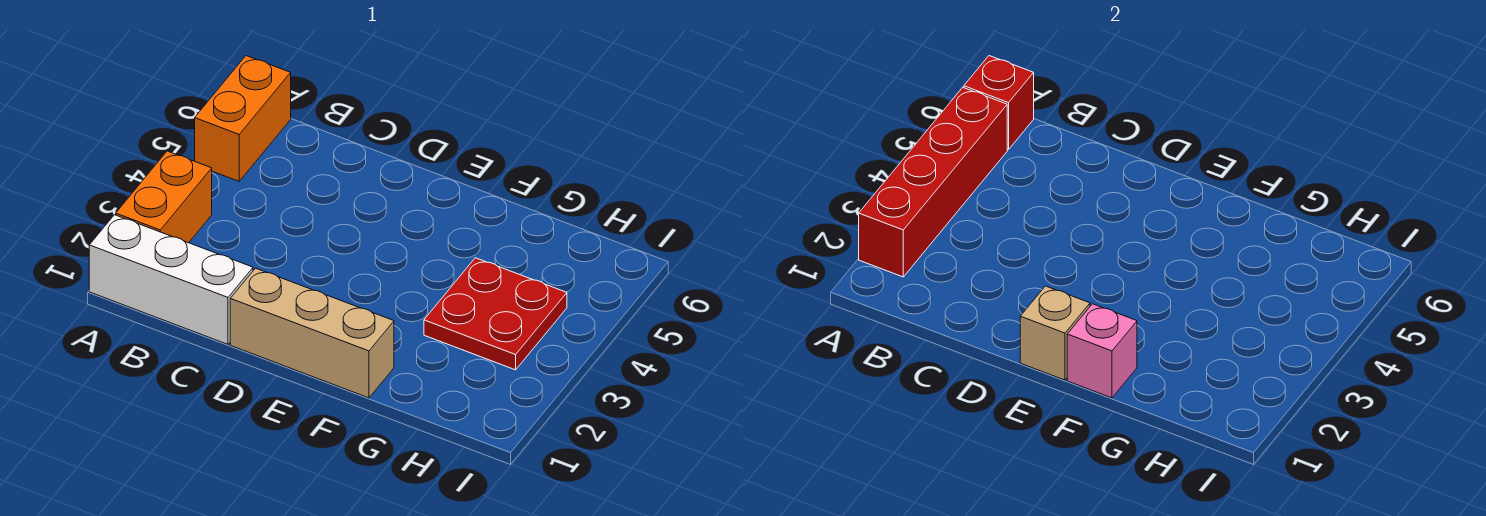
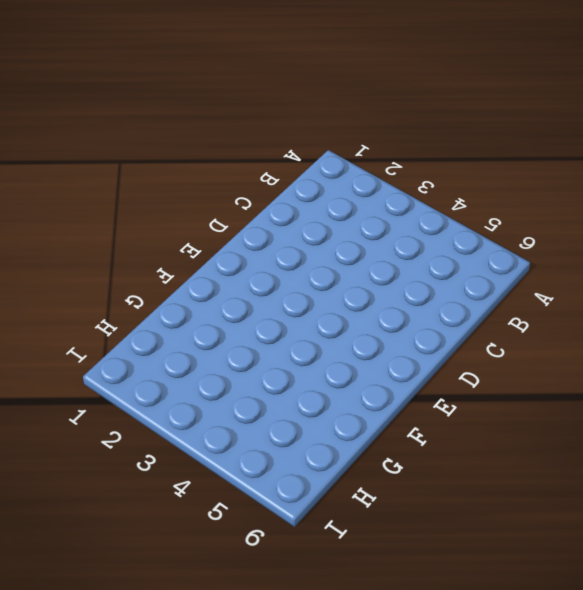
none -> white brick A1:C1 level 1
none -> orange brick A2:A3 level 1

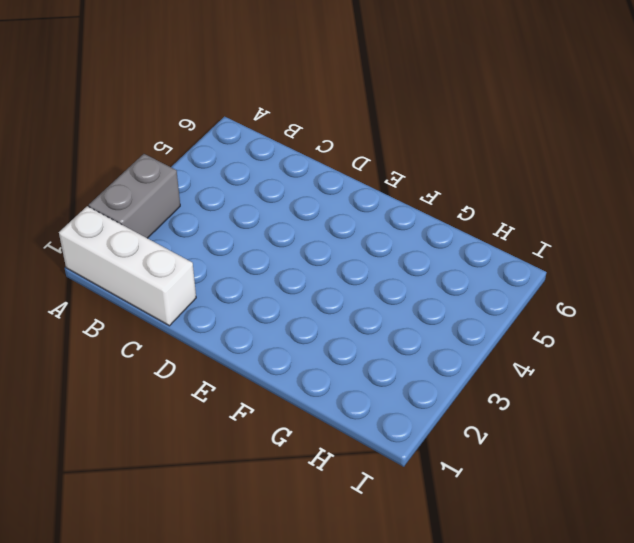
grey brick A2:A3 level 1 -> orange brick A2:A3 level 1
none -> orange brick A5:A6 level 1
none -> tan brick D1:F1 level 1

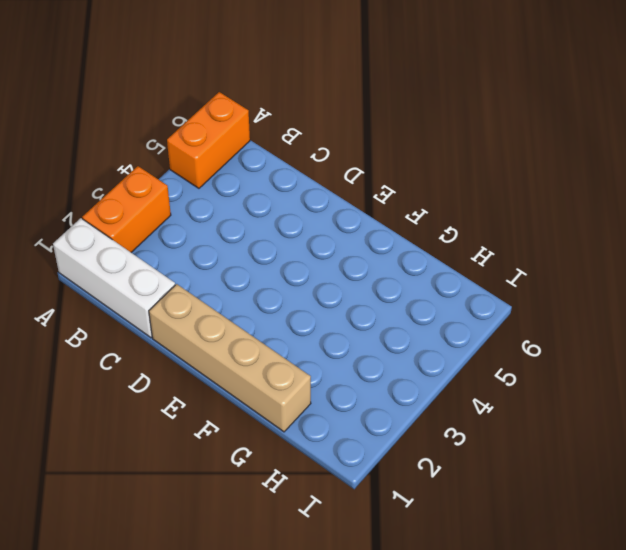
tan brick D1:G1 level 1 -> tan brick D1:F1 level 1
none -> red plate G3:H4 level 1
none -> red brick A2:A5 level 2

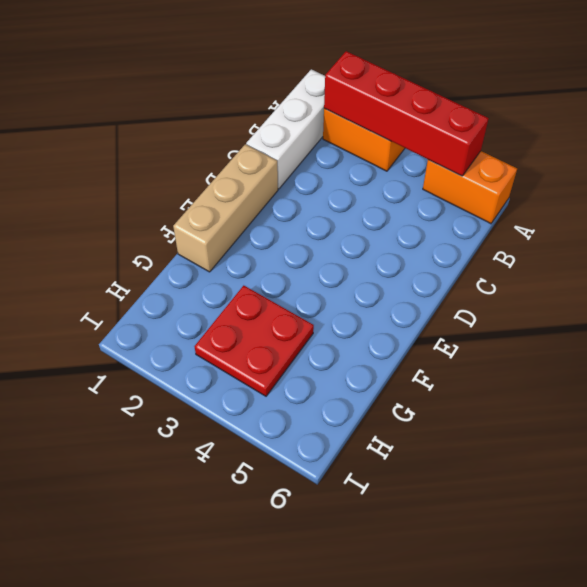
none -> red brick A6 level 2
none -> tan brick E1 level 2

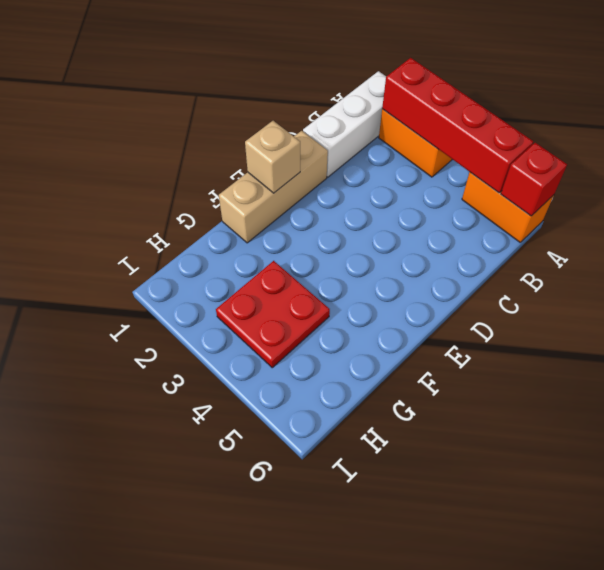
none -> pink brick F1 level 2

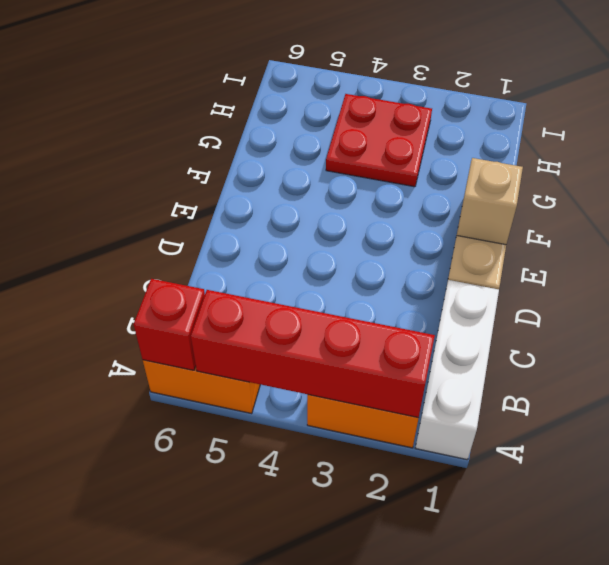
none -> pink brick F1 level 2

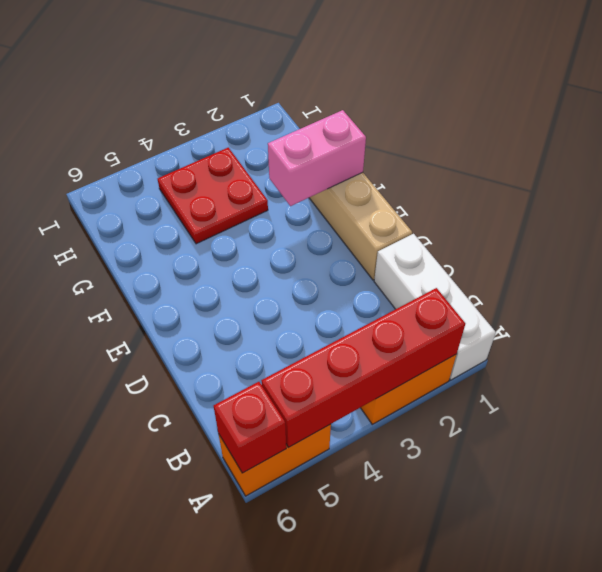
pink brick F1:F2 level 2 -> pink brick F1 level 2
none -> tan brick E1 level 2

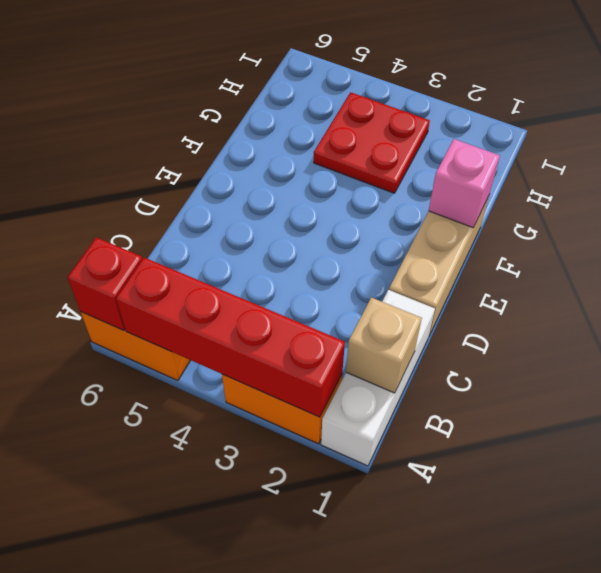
tan brick B1 level 2 -> tan brick E1 level 2

